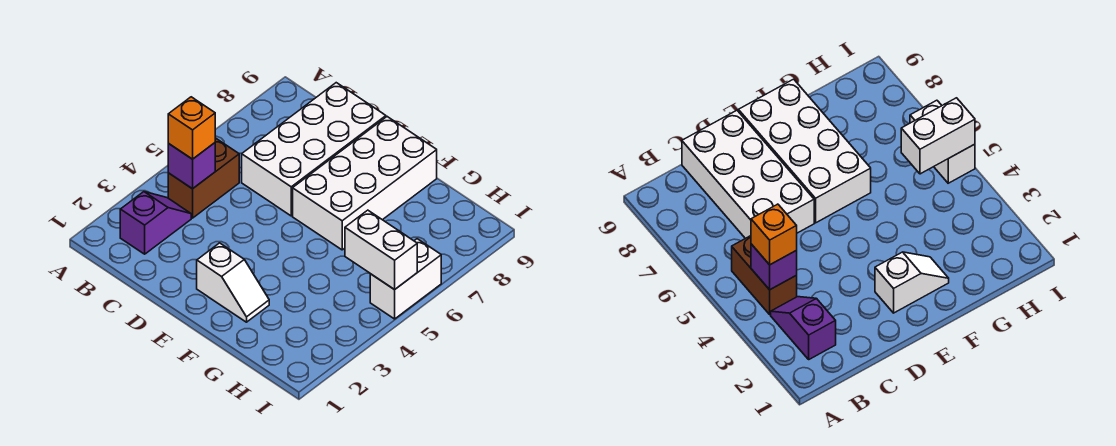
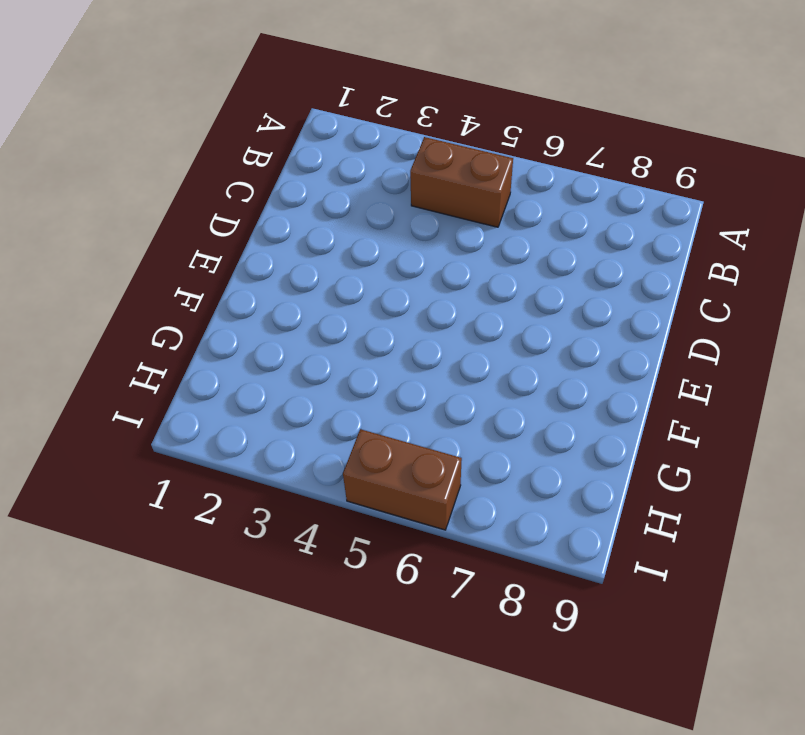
brown brick I5:I6 level 1 -> white brick I5:I6 level 1
none -> purple slope B2:B3 level 1 top 2
none -> white brick C6:D9 level 1

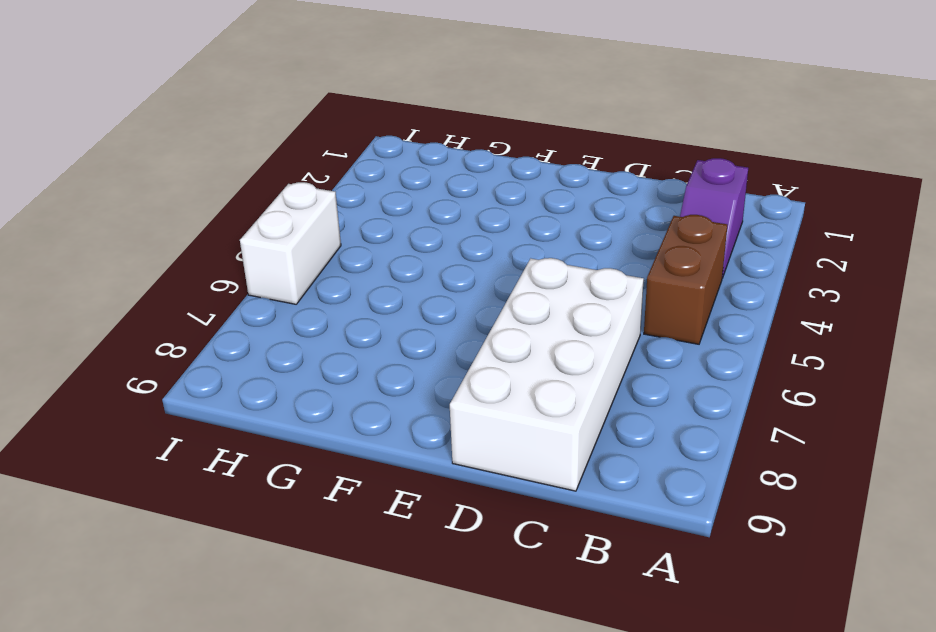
none -> white slope E2:F2 level 1 top E
none -> white brick E6:F9 level 1

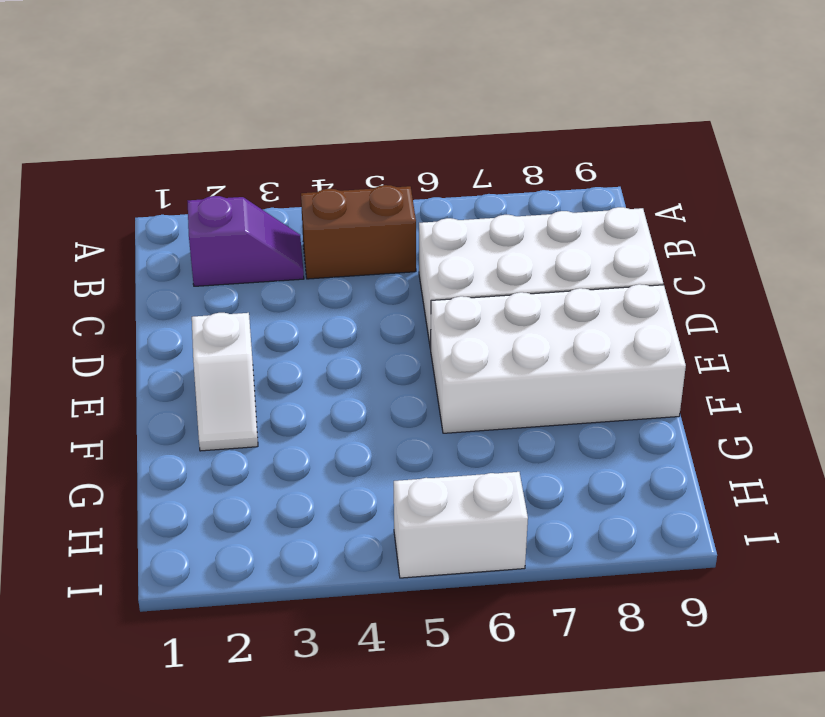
none -> purple brick B4 level 2
none -> white brick H5:I5 level 2

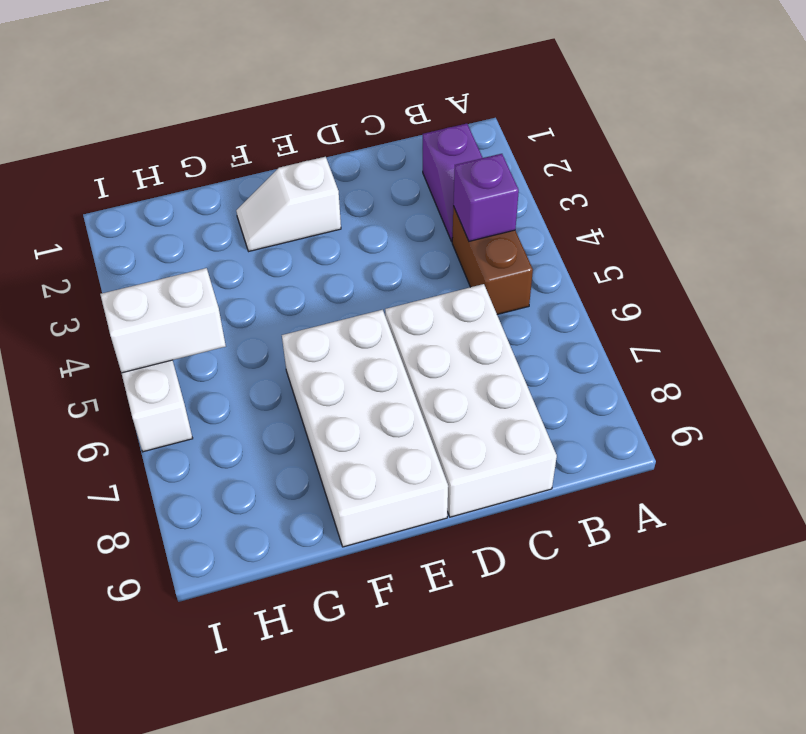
none -> orange brick B4 level 3

